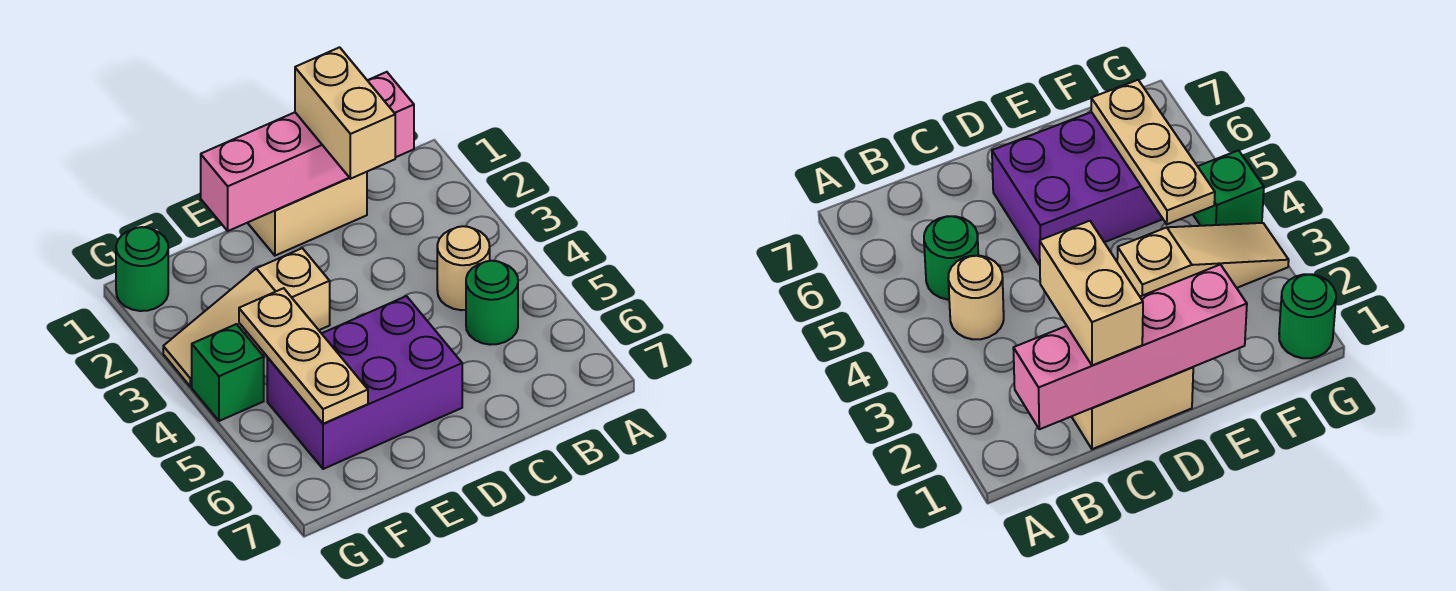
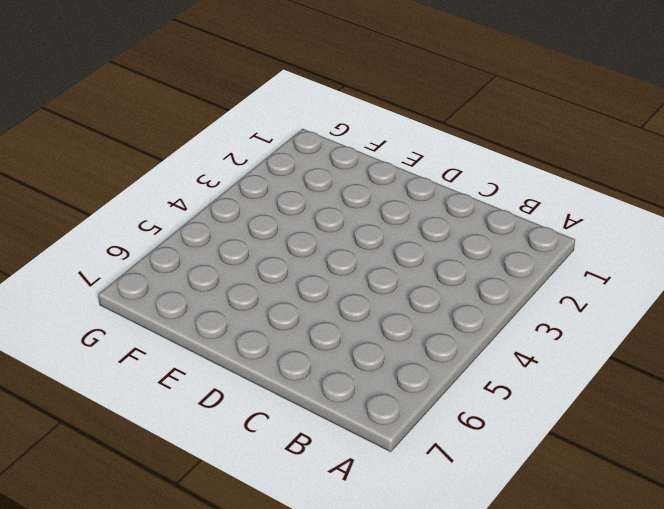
none -> tan round brick B4 level 1
none -> green round brick B5 level 1

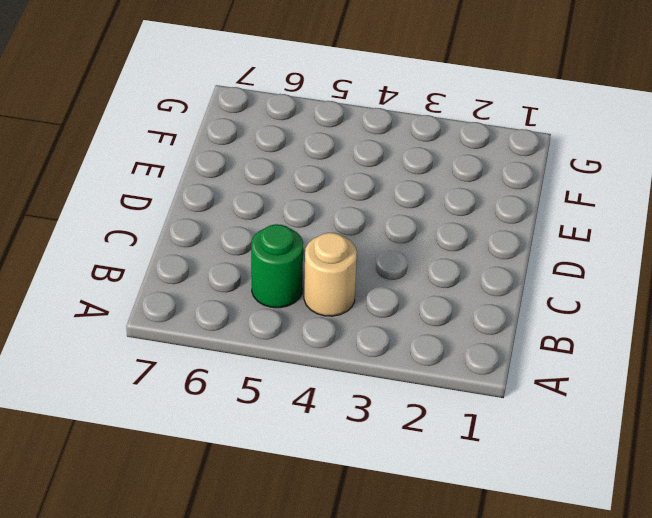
none -> tan brick C1:D1 level 1
none -> purple brick D5:F6 level 1

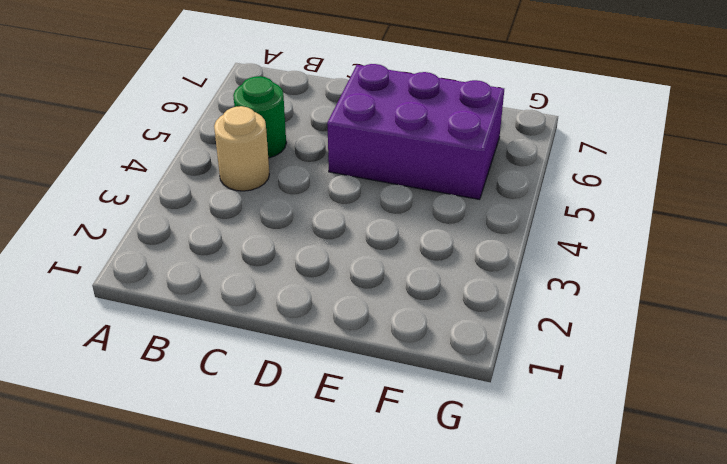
none -> tan brick C1:D1 level 1
none -> tan slope E3:G3 level 1 top E

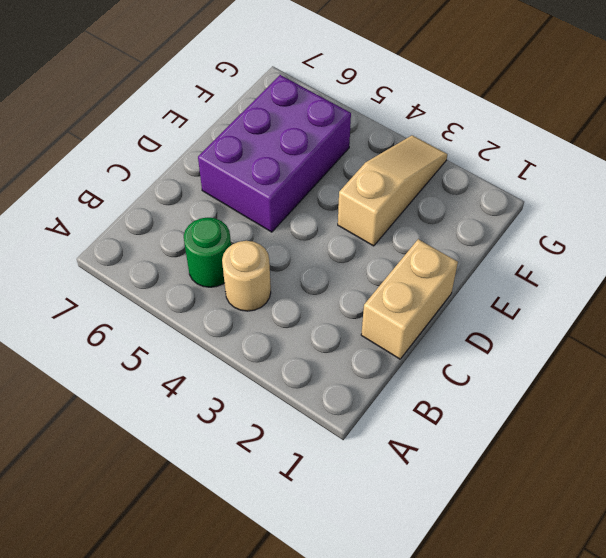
none -> green round brick G1 level 1
none -> green brick G4 level 1

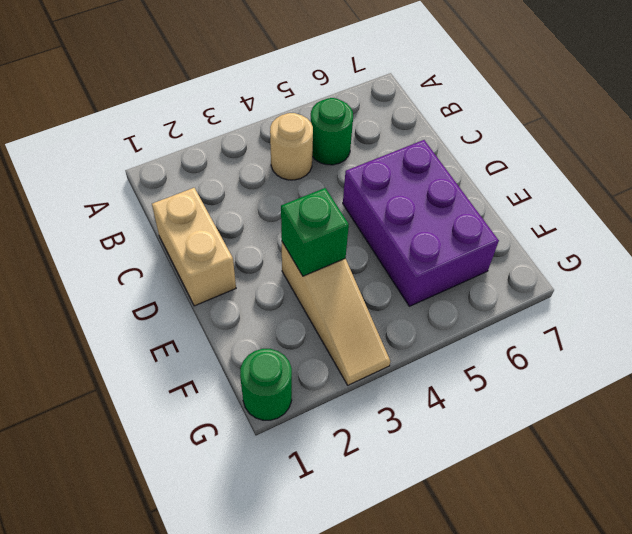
green brick E3 level 2 -> green brick G4 level 1
none -> pink brick B1:E1 level 2
none -> tan plate F4:F6 level 2

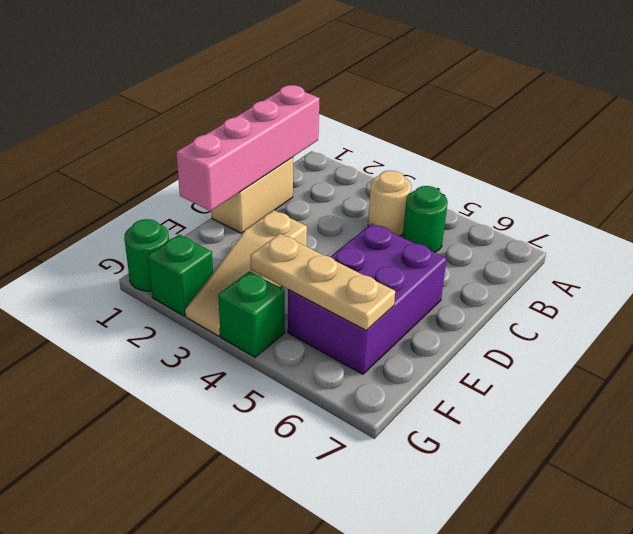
green brick G2 level 1 -> none
none -> tan brick C1:C2 level 3

